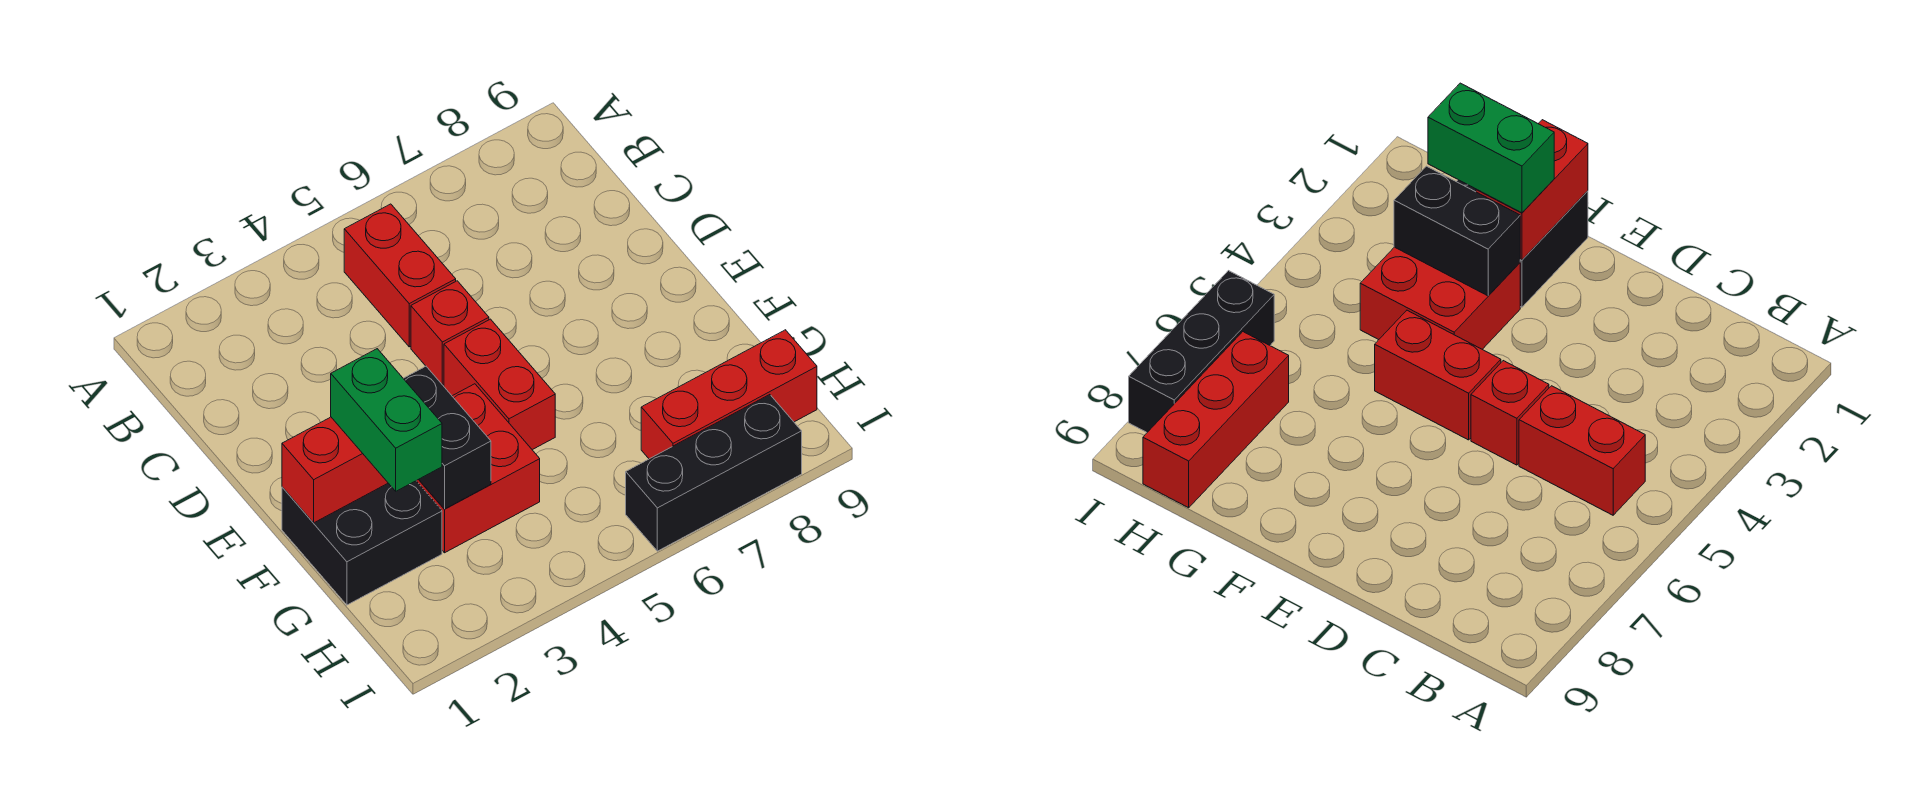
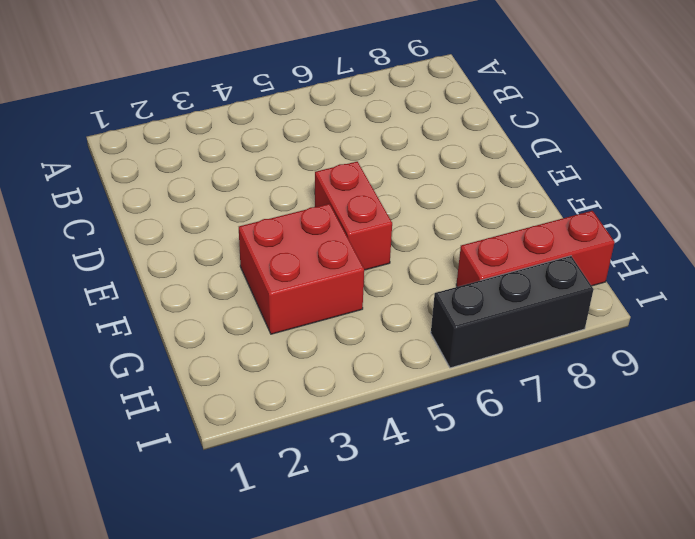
none -> red brick B5:C5 level 1
none -> red brick D5 level 1

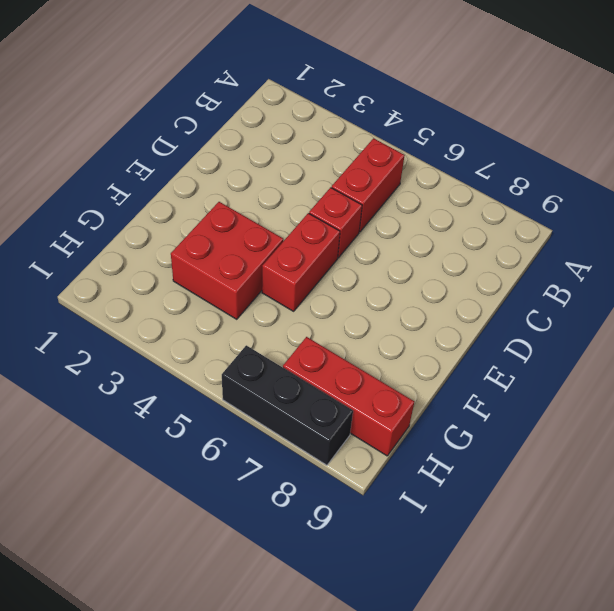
none -> black brick F1:G2 level 1
none -> red brick F1:F2 level 2

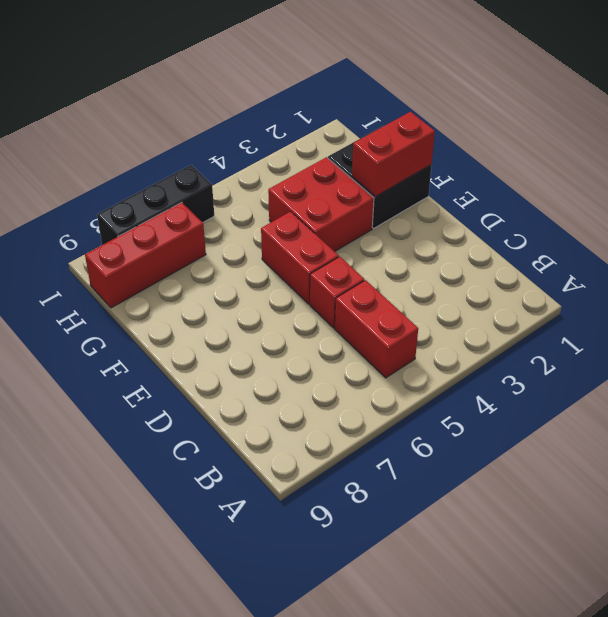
none -> black brick F3:G3 level 2
none -> green brick F2:G2 level 3

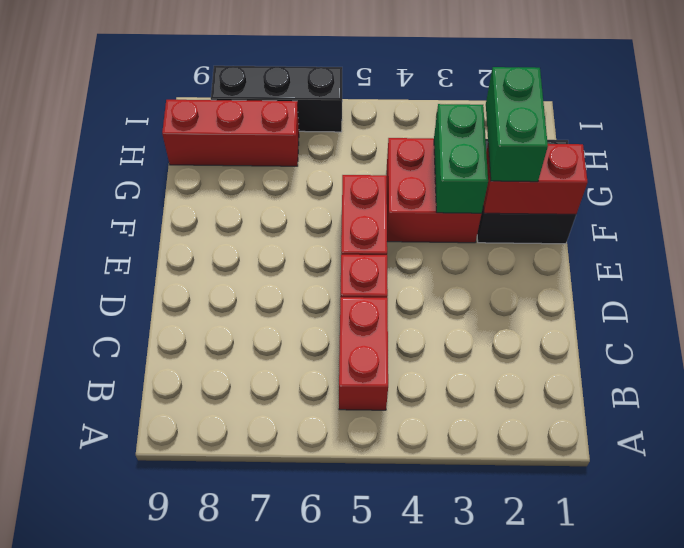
green brick F3:G3 level 2 -> black brick F3:G3 level 2

